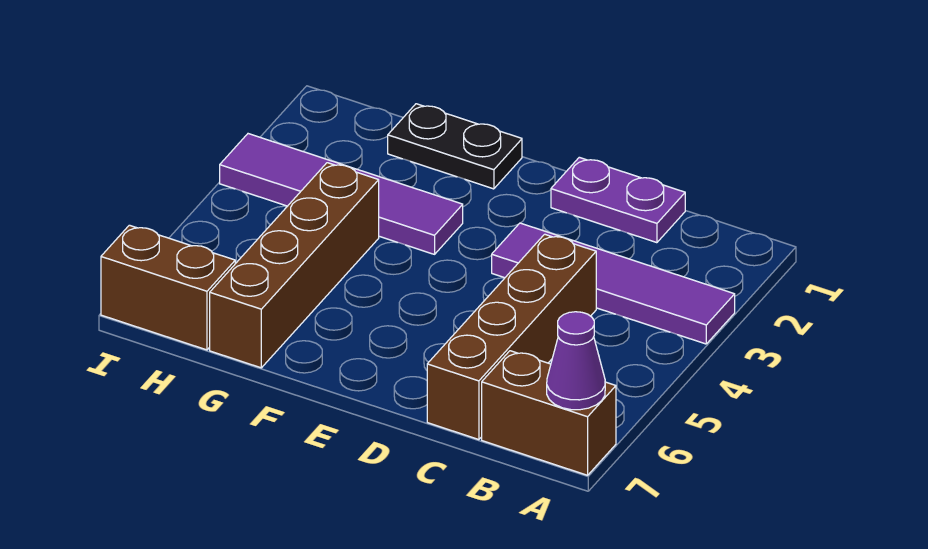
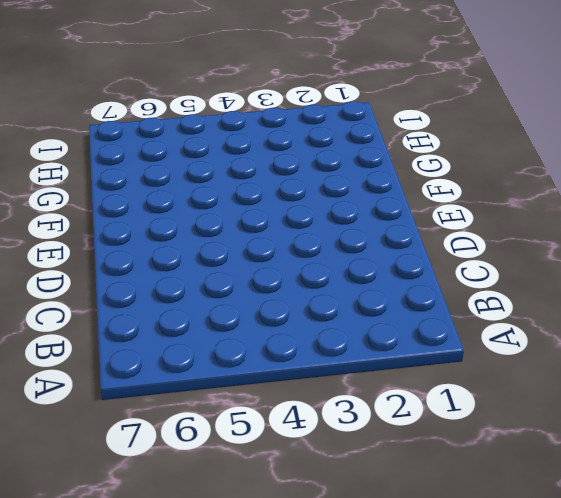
none -> purple tile A3:D3 level 1
none -> brown brick A7:B7 level 1

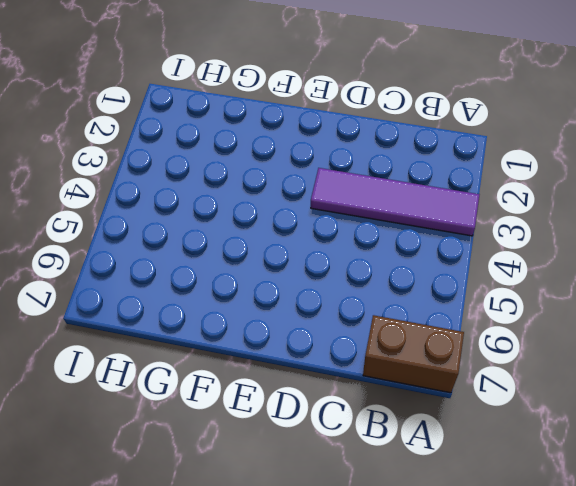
none -> purple plate C1:D1 level 1
none -> brown brick C4:C7 level 1

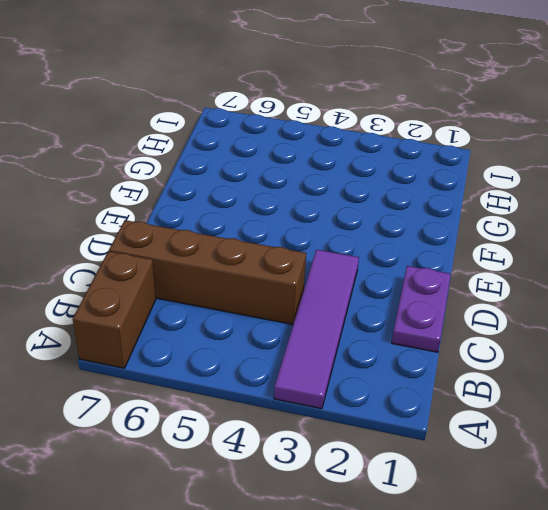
none -> black plate F1:G1 level 1
none -> purple tile F3:I3 level 1

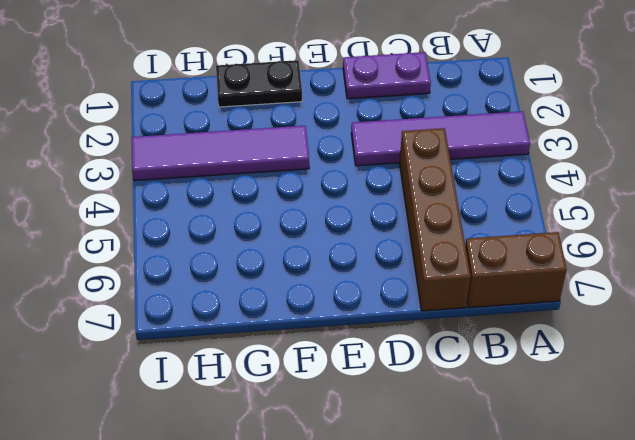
none -> brown brick G4:G7 level 1
none -> brown brick H7:I7 level 1

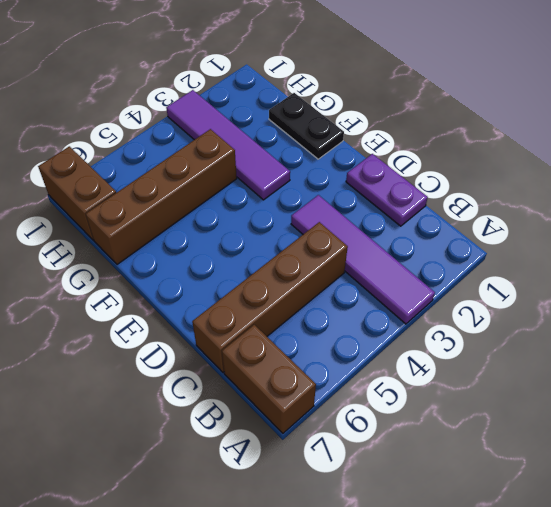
none -> purple cone A7 level 2

